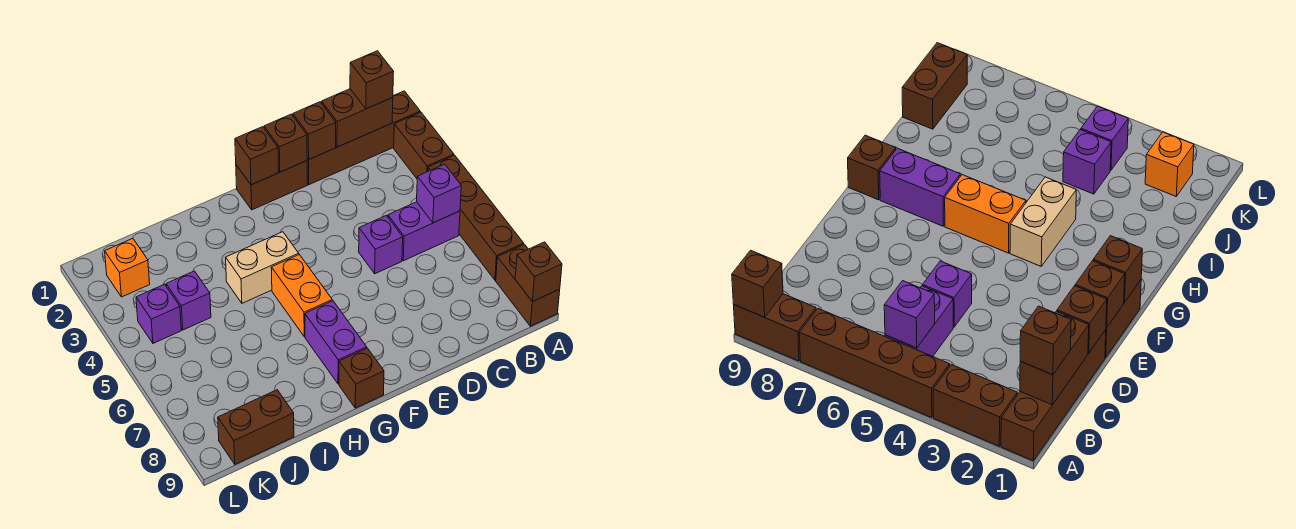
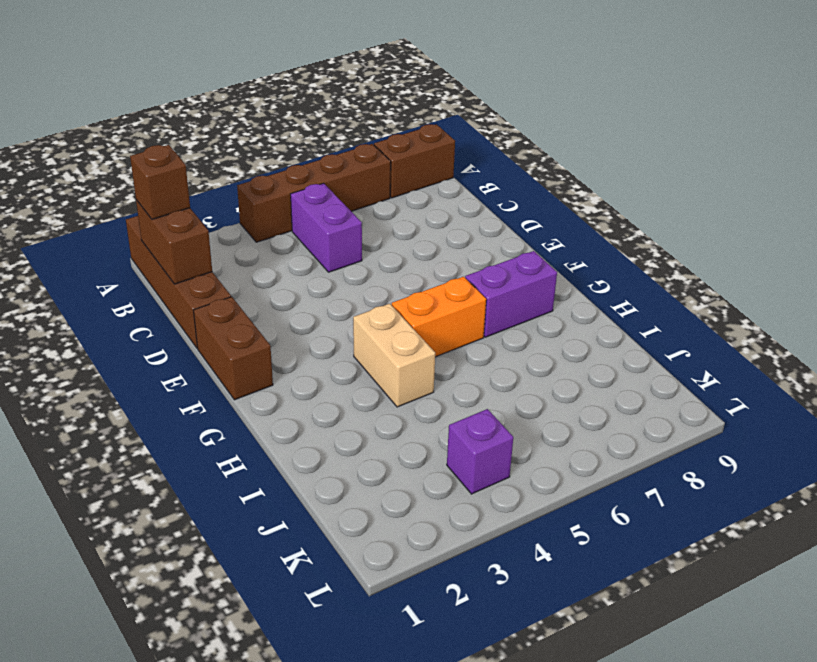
none -> brown brick A2:A3 level 1
none -> purple brick D5 level 1
none -> brown brick G9 level 1

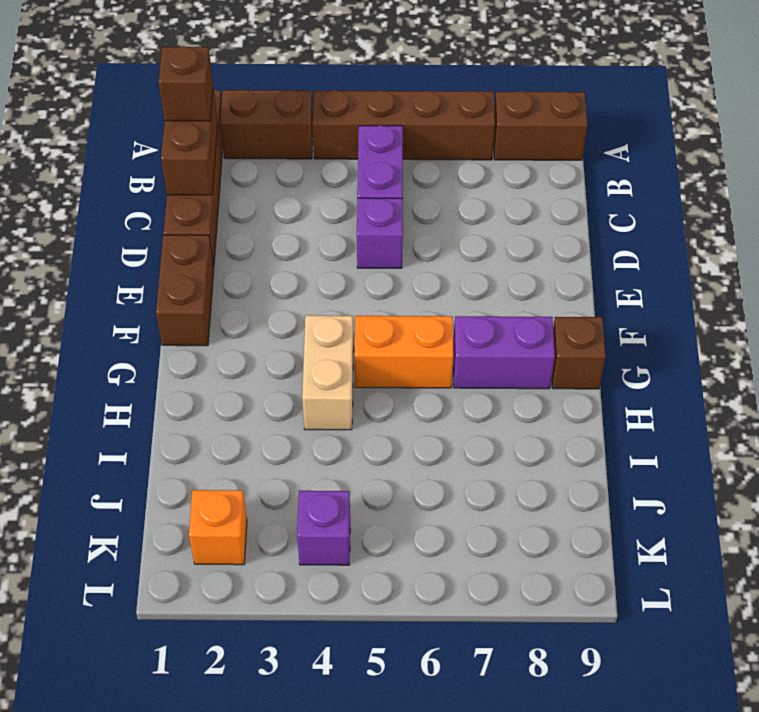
none -> purple brick J4 level 1
none -> brown brick J9:K9 level 1
none -> brown brick A9 level 2

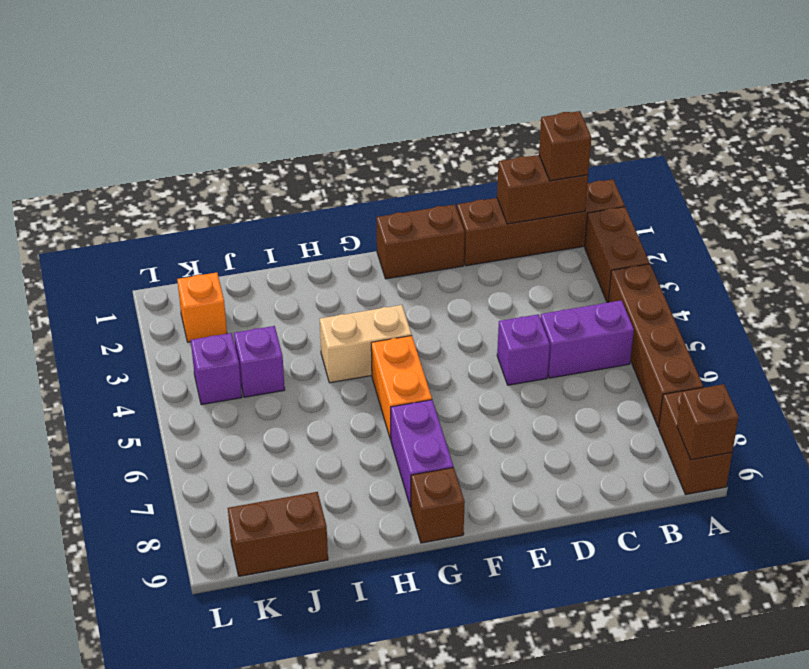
none -> purple brick B5 level 2
none -> brown brick D1 level 2
none -> brown brick E1 level 2

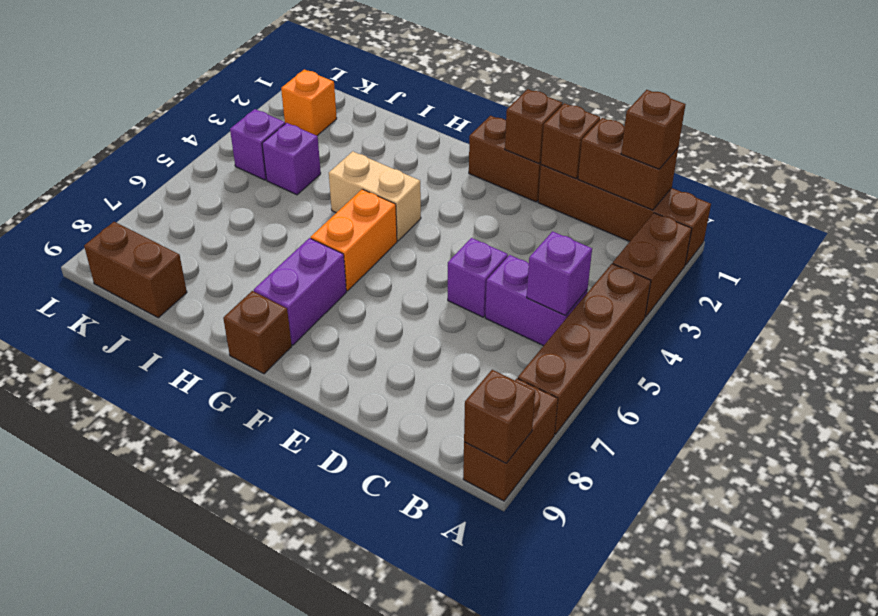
none -> brown brick F1 level 2

